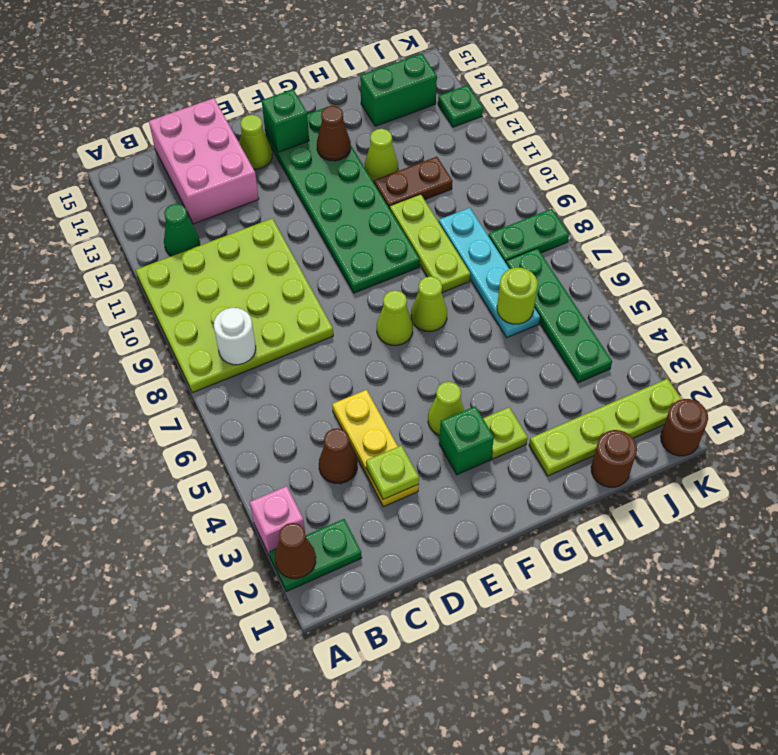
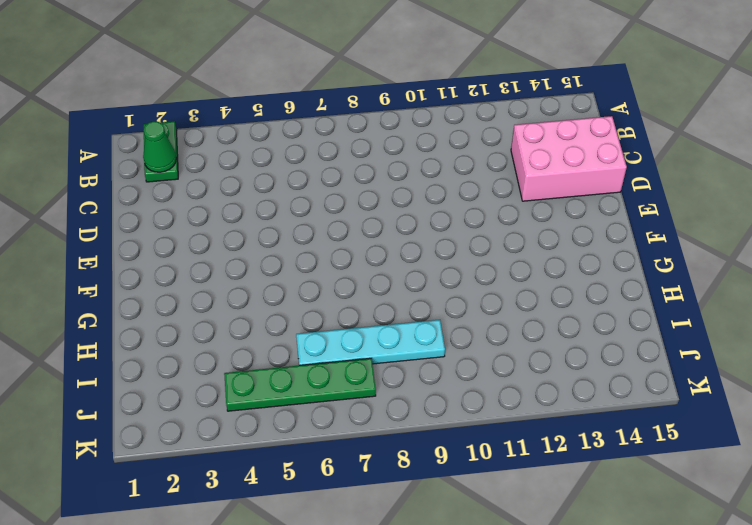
green cone B2 level 2 -> green cone B12 level 1
none -> pink brick A3 level 1
none -> lime plate A8:D11 level 1
none -> brown cone C4 level 1
none -> yellow plate D3:D5 level 1

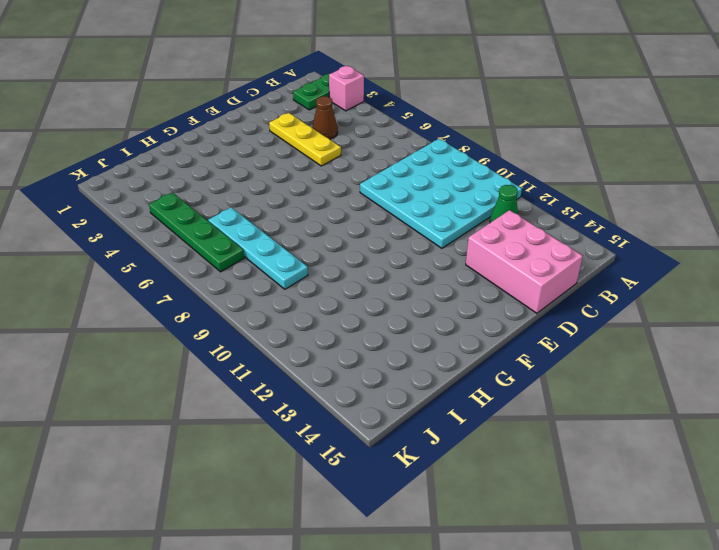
cyan plate A8:D11 level 1 -> lime plate A8:D11 level 1
none -> lime cone E14 level 1
none -> green brick F3 level 1
none -> lime cone F4 level 1
none -> lime cone F7 level 1

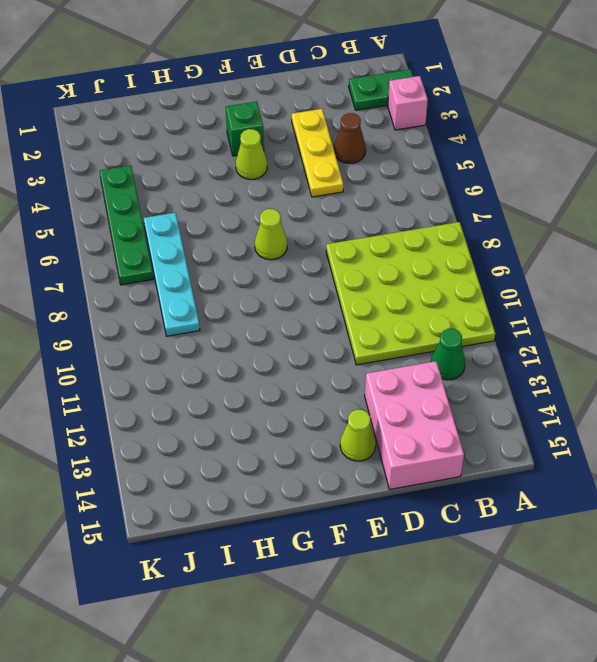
none -> green plate F9:G14 level 1
none -> lime plate G3 level 1
none -> lime cone G7 level 1
none -> lime plate H2:K2 level 1

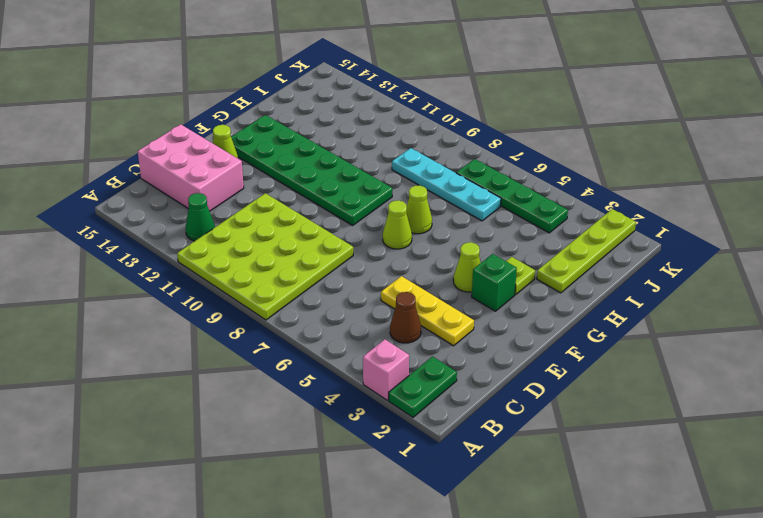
none -> lime plate H8:H10 level 1
none -> brown plate H11:I11 level 1
none -> lime cone H12 level 1
none -> brown round brick I1 level 1

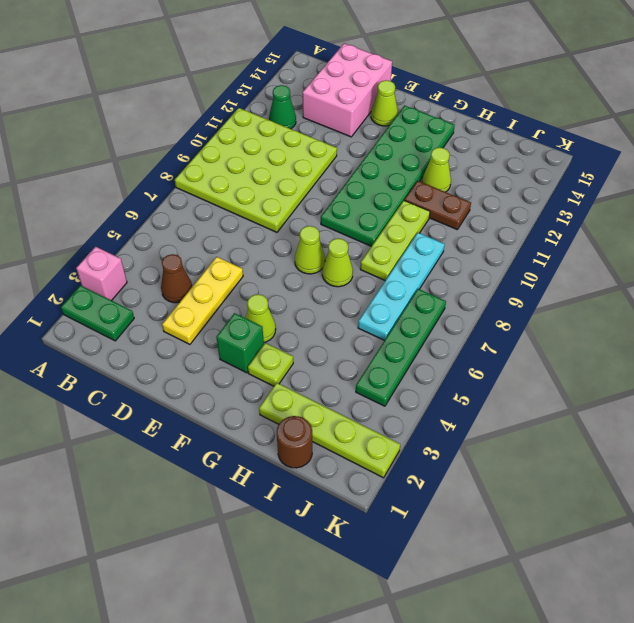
none -> green brick I14:J14 level 1
none -> green plate J8:K8 level 1
none -> brown round brick K1 level 1
none -> green plate K13 level 1

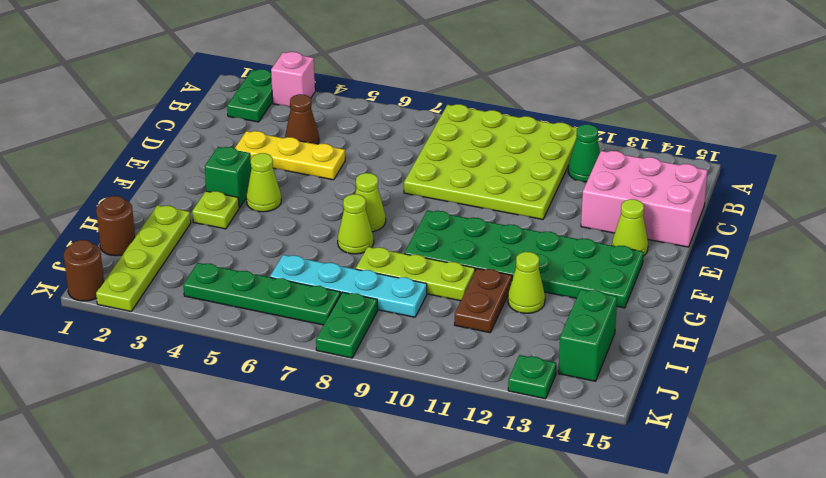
none -> brown cone A2 level 2
none -> white round brick B8 level 2
none -> lime plate D3 level 2
none -> green brick F14 level 2

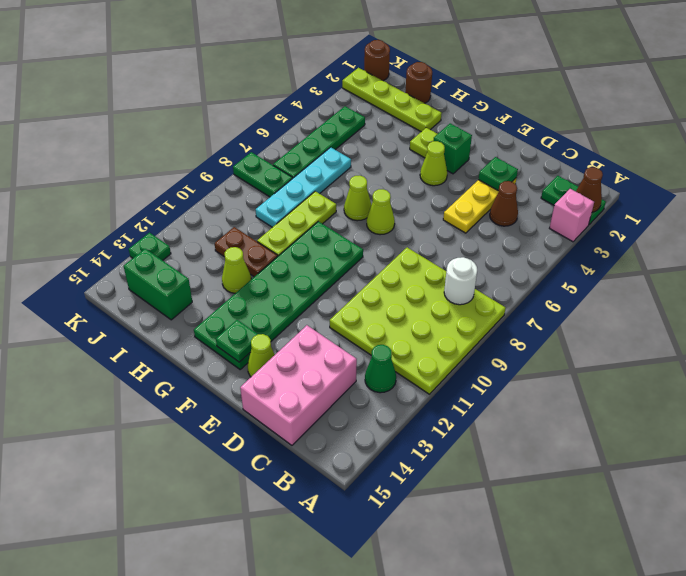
green plate D3 level 2 -> lime plate D3 level 2
green plate F14 level 2 -> green brick F14 level 2
none -> brown cone G13 level 2
none -> lime round brick I6 level 2

